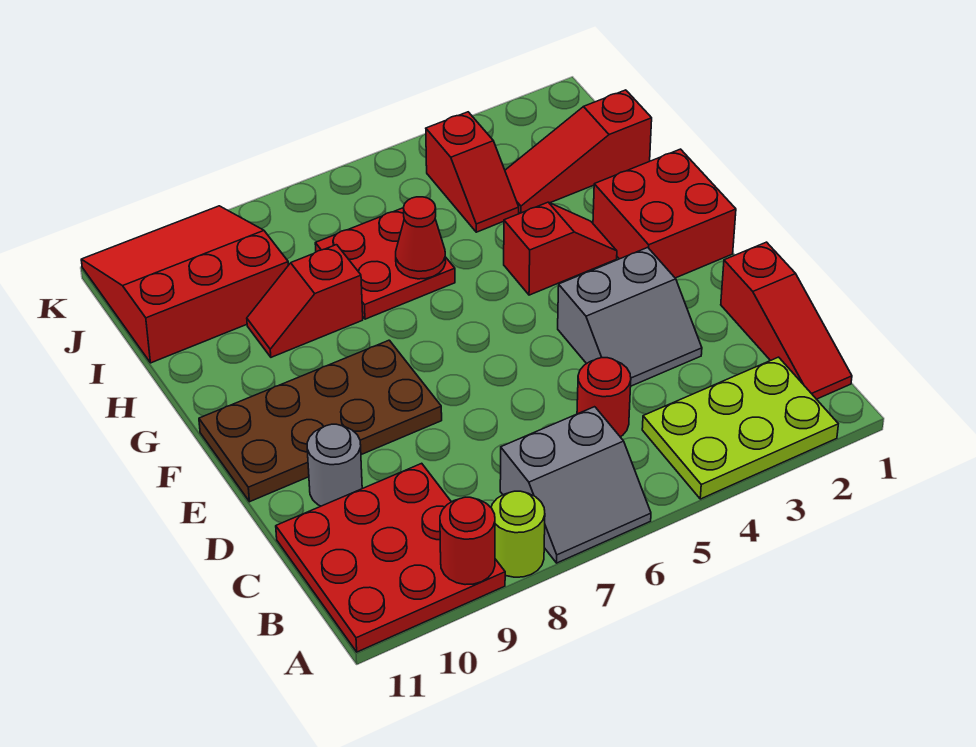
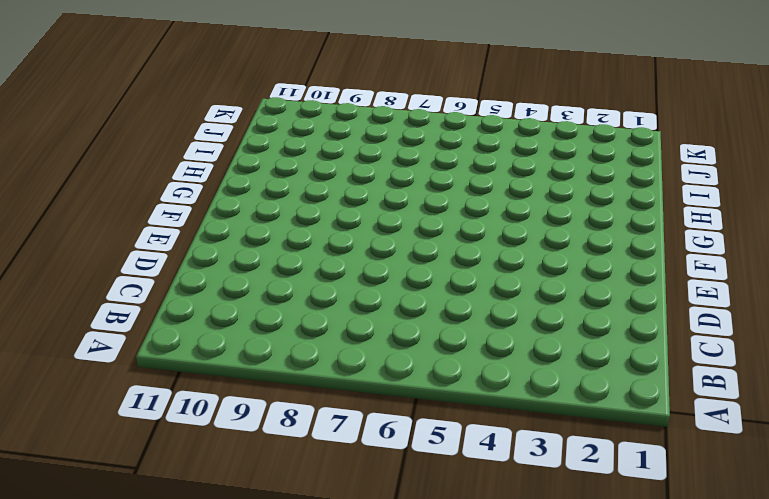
none -> lime plate A2:B4 level 1
none -> grey slope A6:B7 level 1 top B
none -> lime round brick A8 level 1

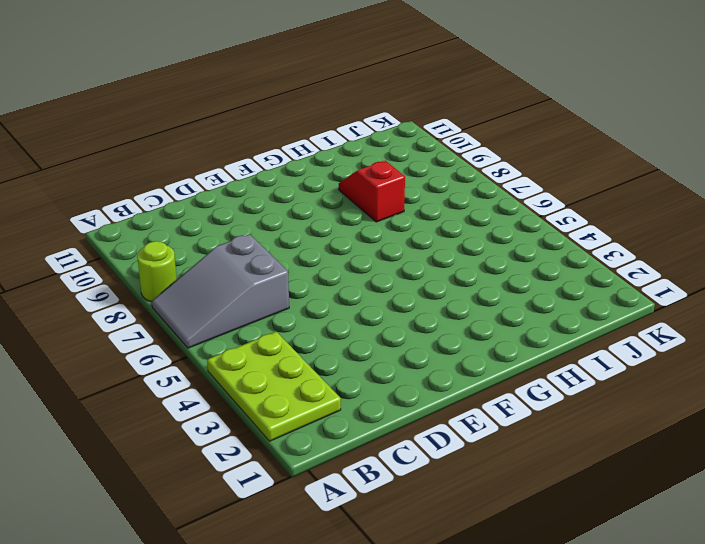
grey slope A6:C7 level 1 top C -> grey slope A6:B7 level 1 top B
none -> red plate A9:C11 level 1
none -> red slope B1:D1 level 1 top D
none -> red round brick C5 level 1

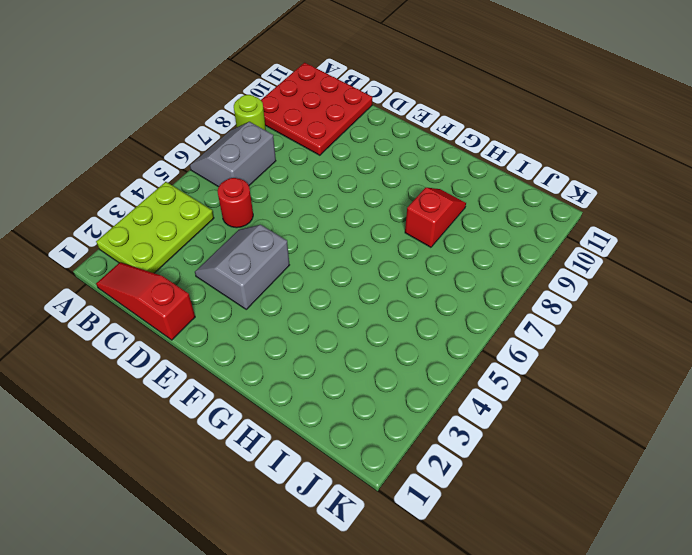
none -> grey round brick D10 level 1
none -> brown plate E8:F11 level 1
none -> red brick F1:G2 level 1

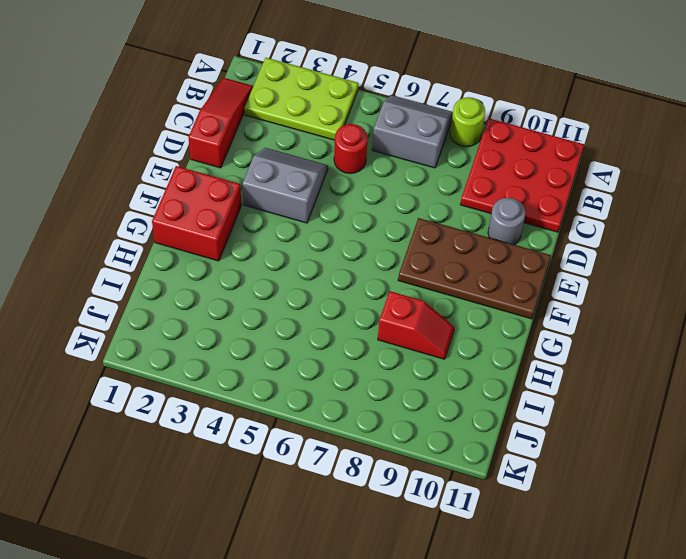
none -> red slope G3:G4 level 1 top 4
none -> red plate H6:I7 level 1
none -> red slope I1:I3 level 1 top 1

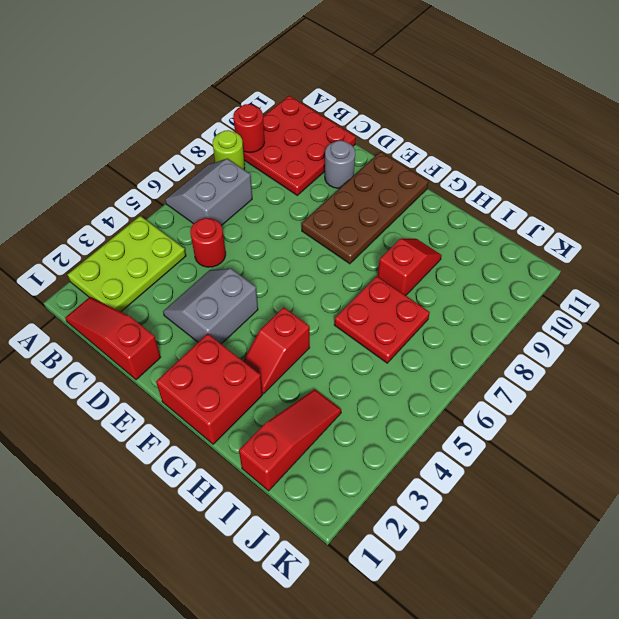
none -> red slope I4:J4 level 1 top J
none -> red slope I9:K11 level 1 top I
none -> red cone H6 level 2

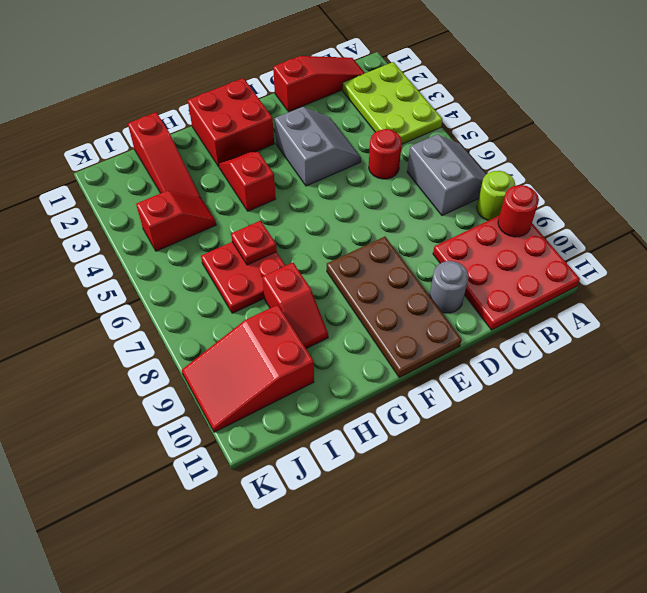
red plate H6 level 2 -> red cone H6 level 2
red slope I9:K10 level 1 top I -> red slope I9:K11 level 1 top I

